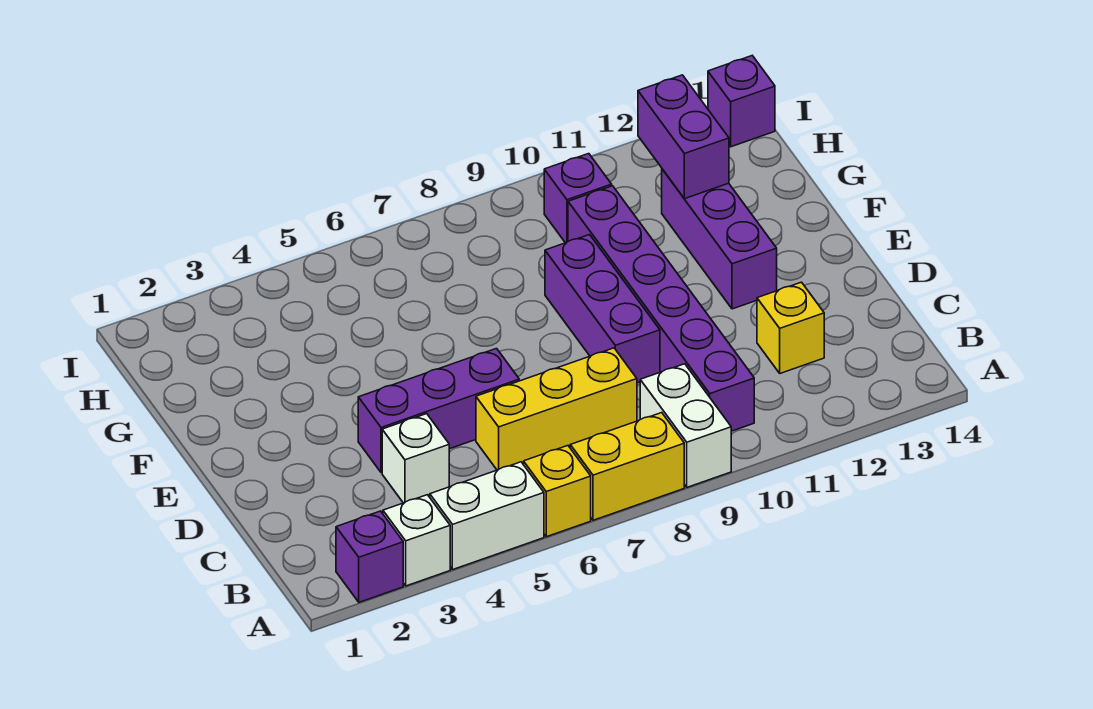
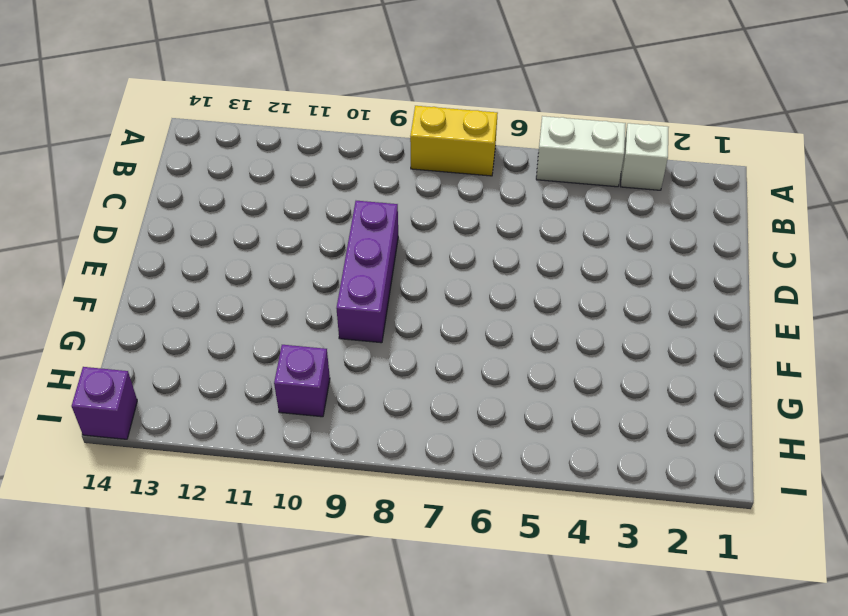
none -> purple brick A2 level 1
none -> yellow brick A6 level 1
none -> white brick A9:B9 level 1

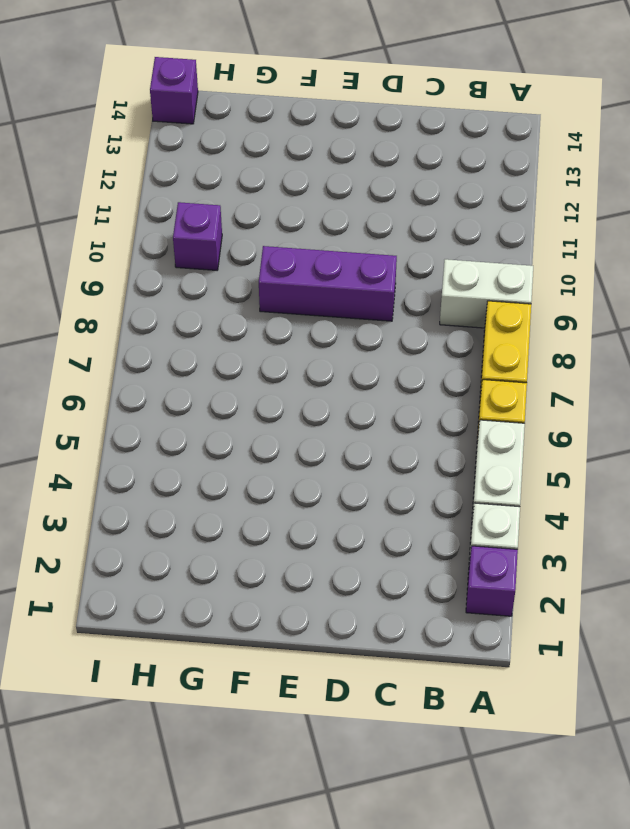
none -> purple brick B10:G10 level 1
none -> white brick C4 level 1
none -> yellow brick C6:C8 level 1

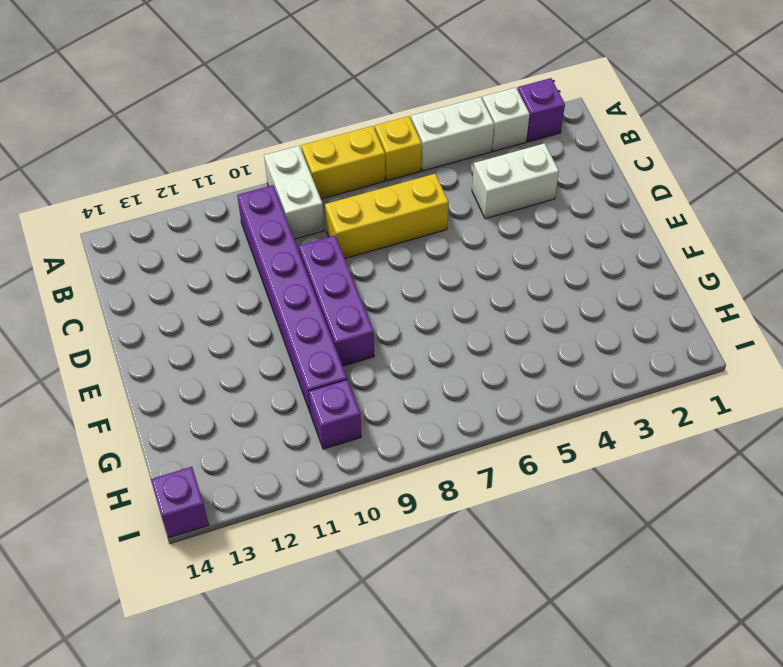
white brick C3:C4 level 1 -> white brick C4 level 1
none -> yellow brick C12 level 1
none -> purple brick D4:D6 level 1
none -> purple brick E12:G12 level 1

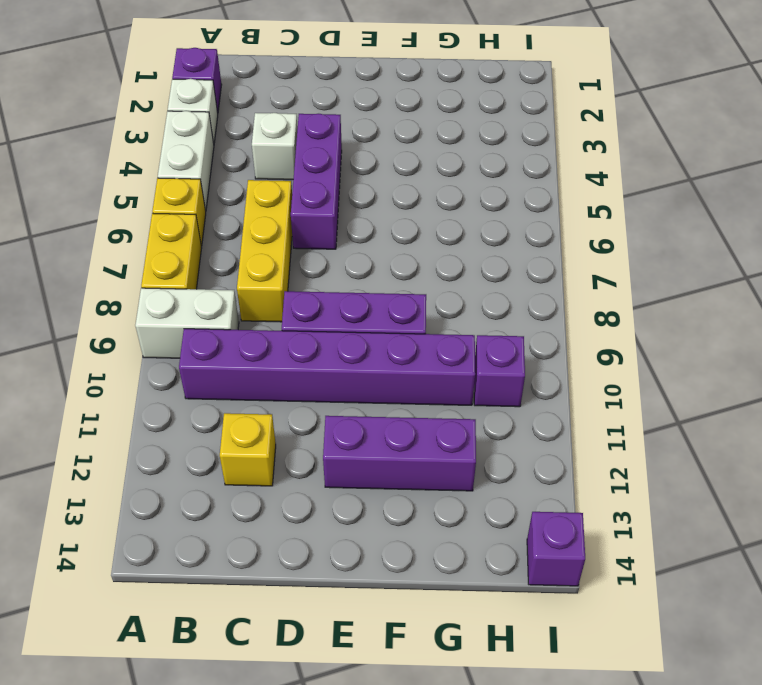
none -> purple brick G12:H12 level 2

